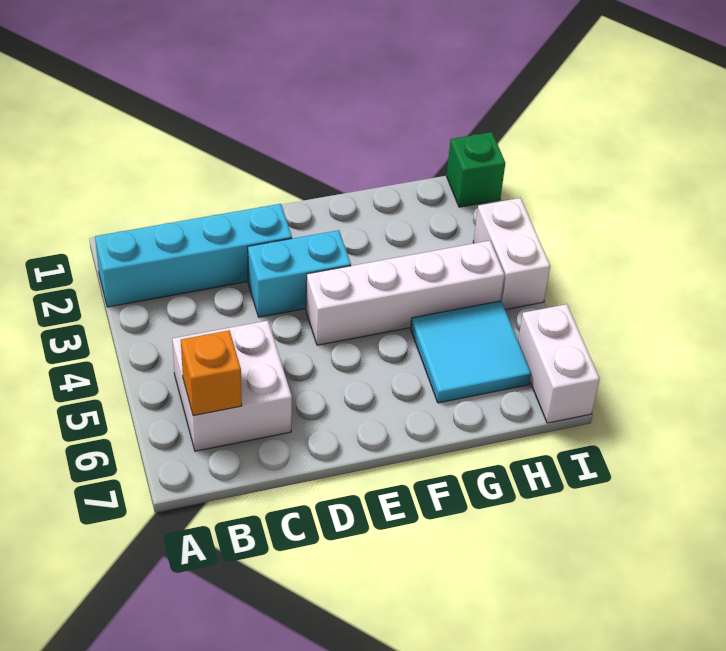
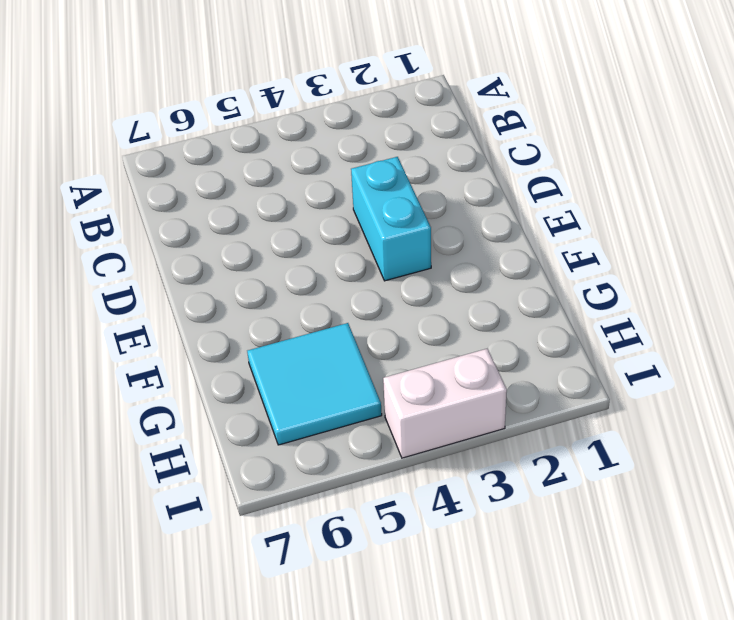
none -> cyan brick A2:D2 level 1
none -> white brick B5:C6 level 1

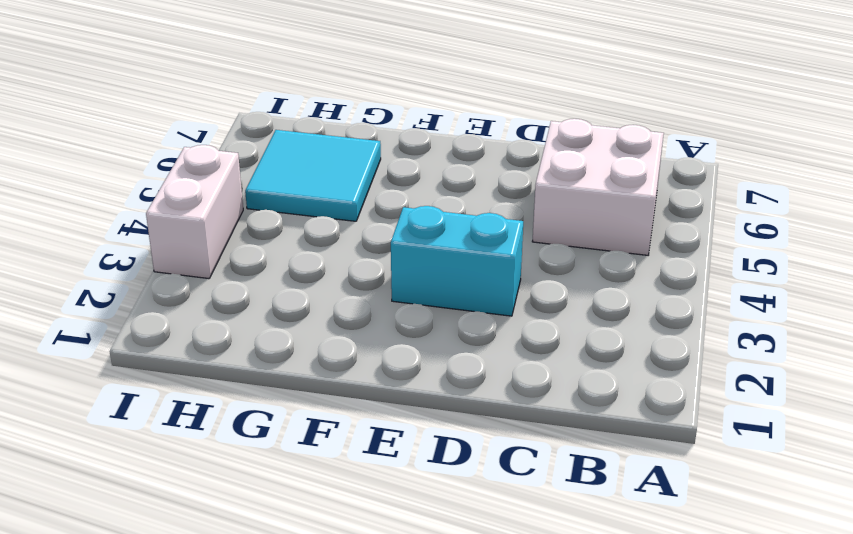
none -> cyan brick A2:D2 level 1
none -> white brick E4:H4 level 1

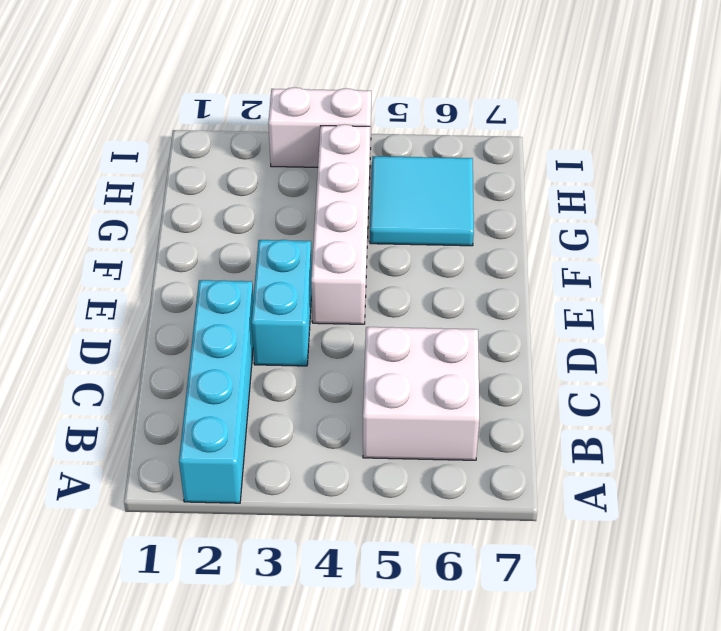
none -> green brick I1 level 1
none -> white brick I6:I7 level 1

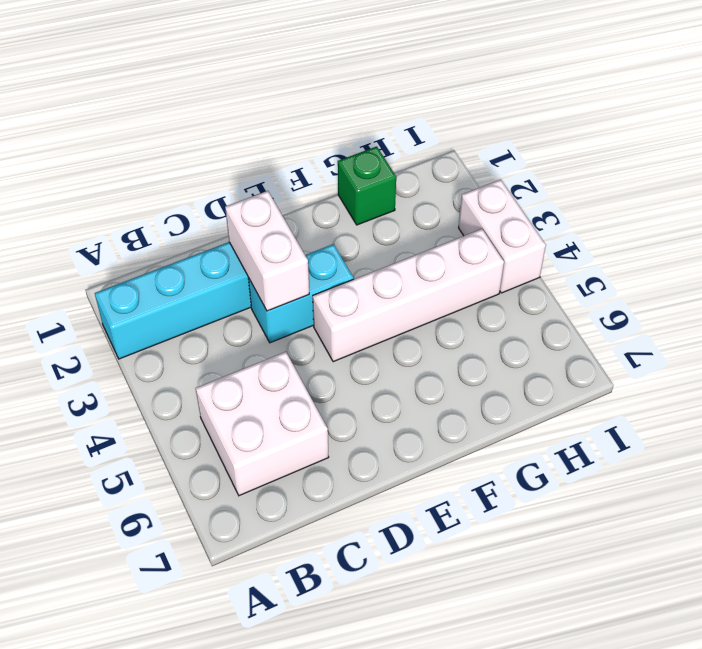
white brick D2:D3 level 2 -> white brick I6:I7 level 1
green brick G1 level 1 -> green brick I1 level 1
none -> cyan tile G5:H6 level 1
none -> orange brick B6 level 2

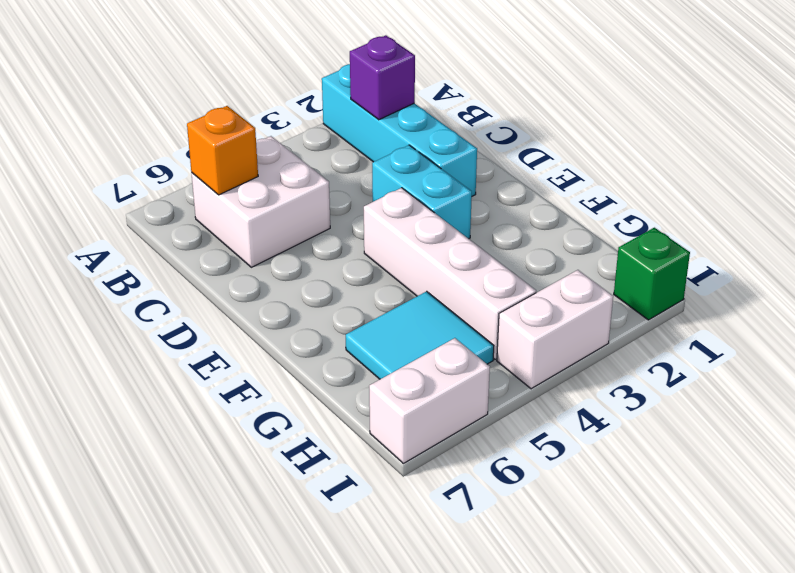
purple brick B2 level 2 -> none

